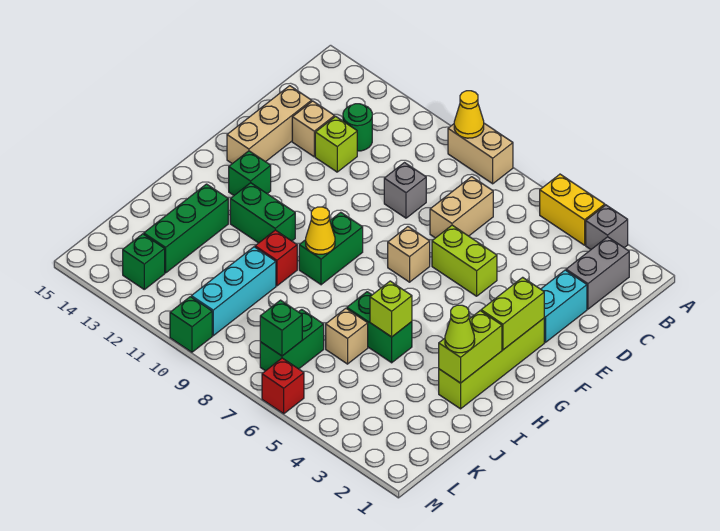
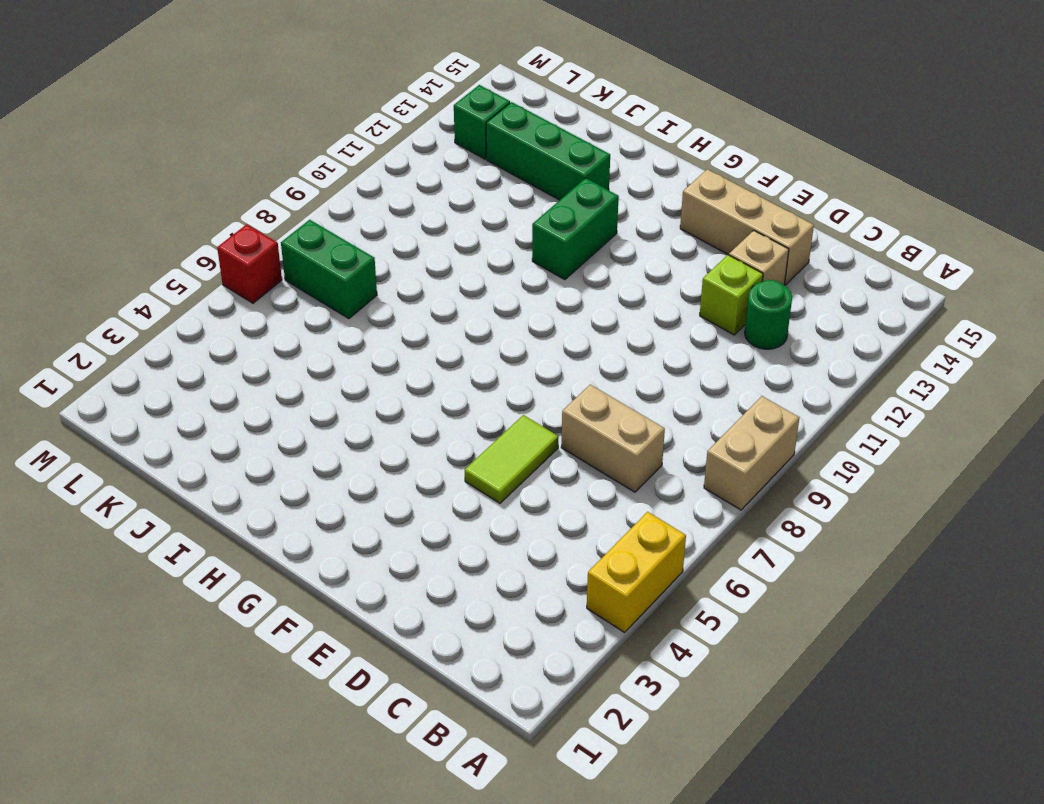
lime tile E5:E6 level 1 -> lime brick E5:E6 level 1
none -> grey brick A3 level 1
none -> grey brick B2:C2 level 1
none -> cyan brick D2:E2 level 1
none -> grey brick D9 level 1

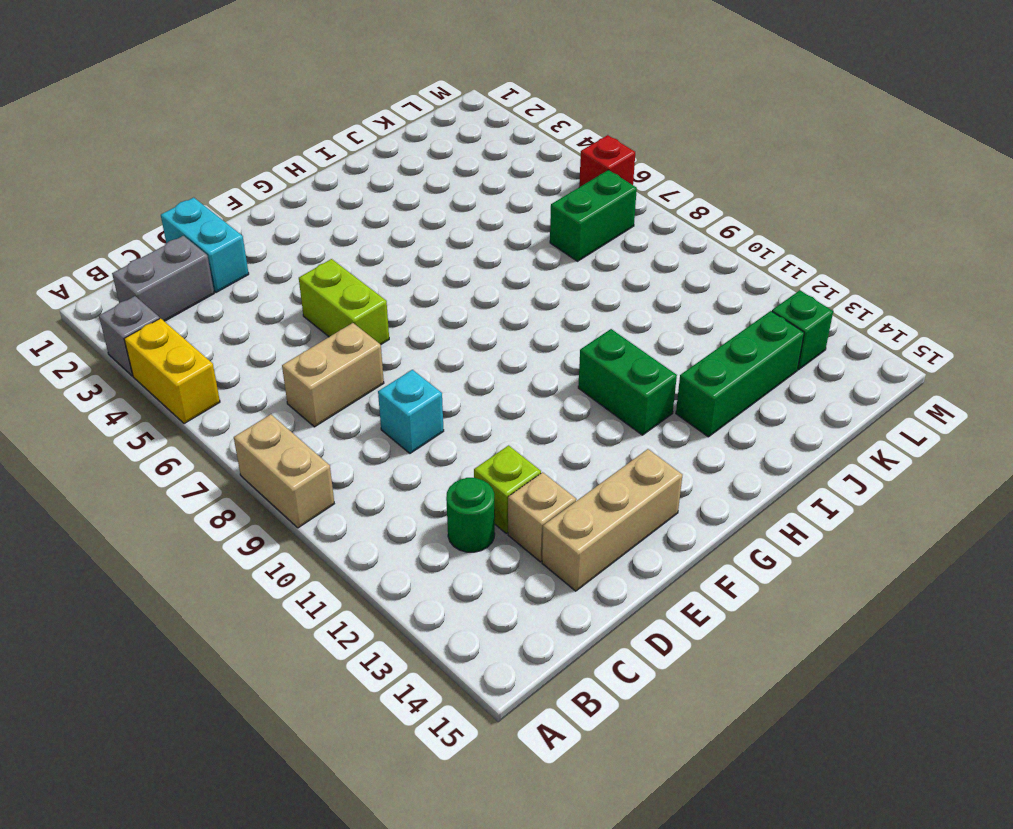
cyan brick D1:D2 level 1 -> cyan brick D2:E2 level 1
cyan brick D9 level 1 -> grey brick D9 level 1
none -> lime brick F2:I2 level 1
none -> tan brick F7 level 1
none -> green brick G9:H9 level 1
none -> green brick G13 level 1

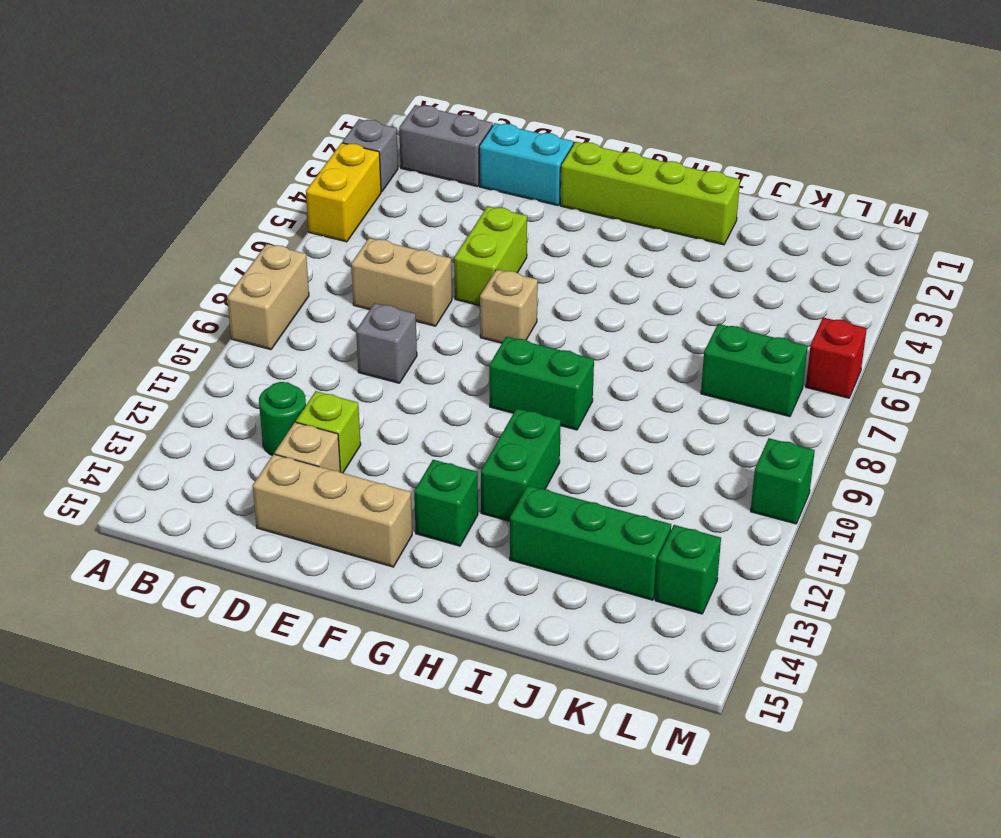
none -> green brick I5:I6 level 1
none -> red brick I10 level 1
none -> tan brick J6 level 1
none -> cyan brick J10:L10 level 1

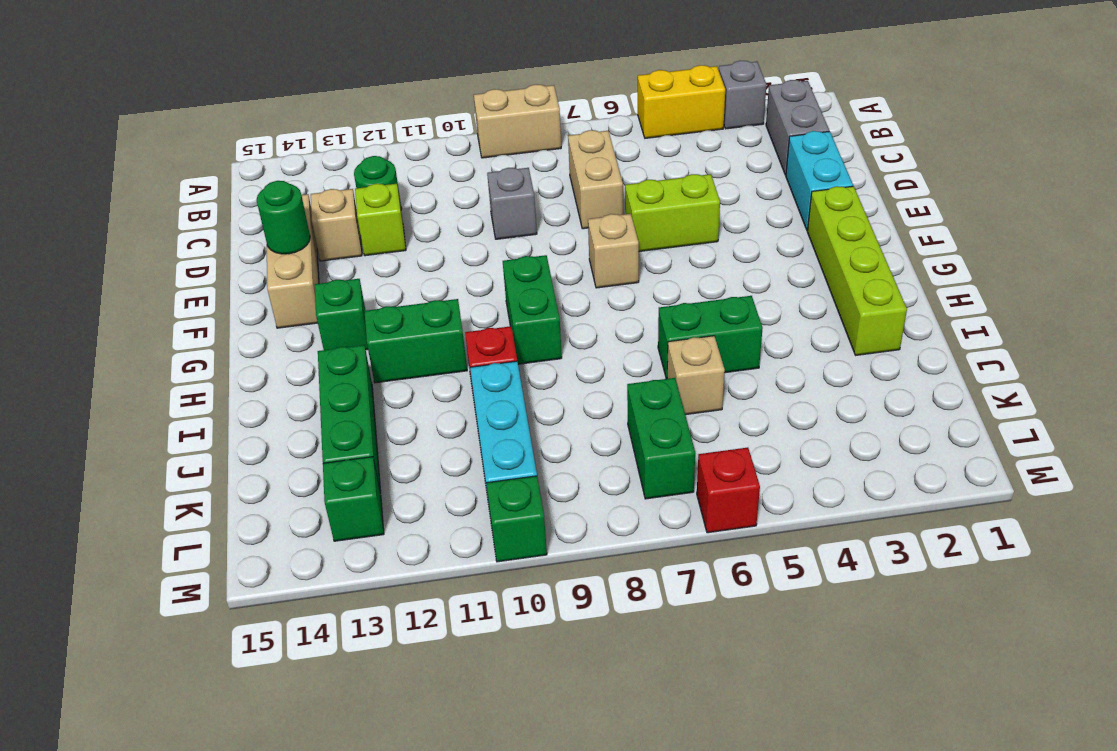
green round brick E14 level 2 -> none
none -> yellow cone A9 level 2
none -> lime brick F2:G2 level 2
none -> lime brick H2:I2 level 2
none -> yellow cone H9 level 2

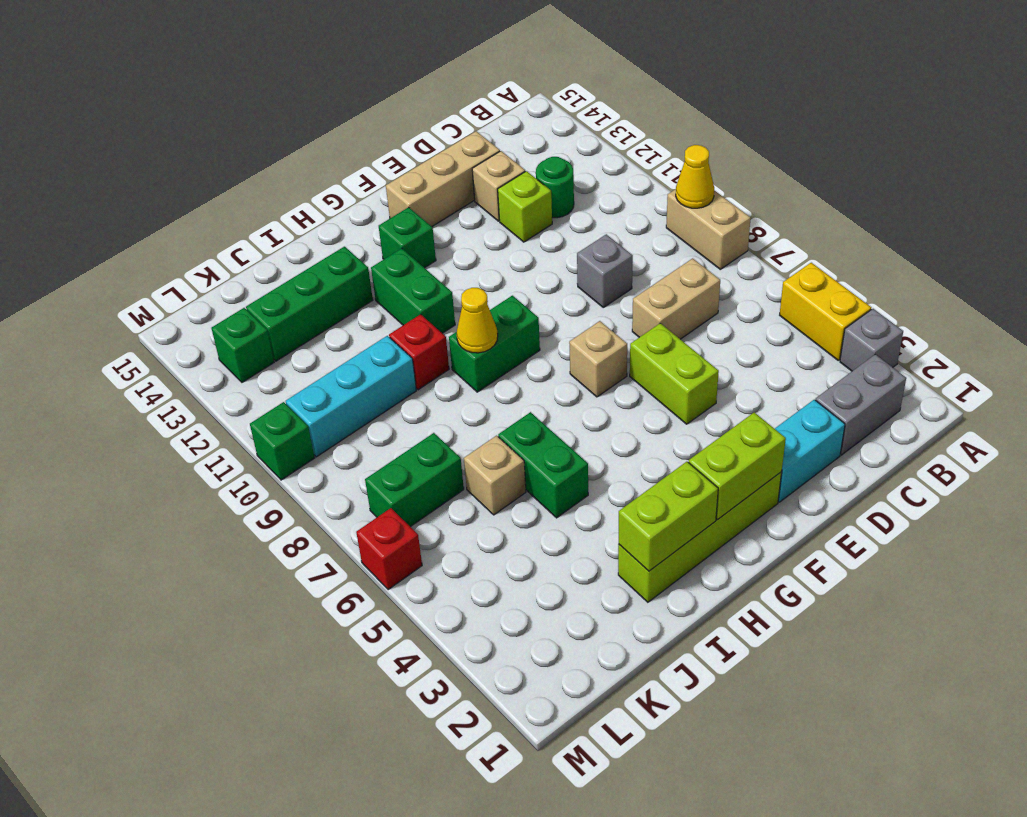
none -> lime brick I5 level 2
none -> green brick L7 level 2
none -> lime cone I2 level 3

